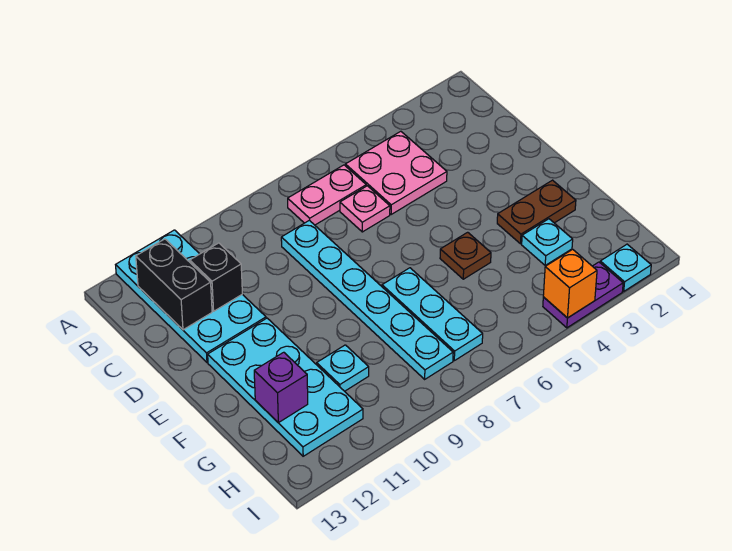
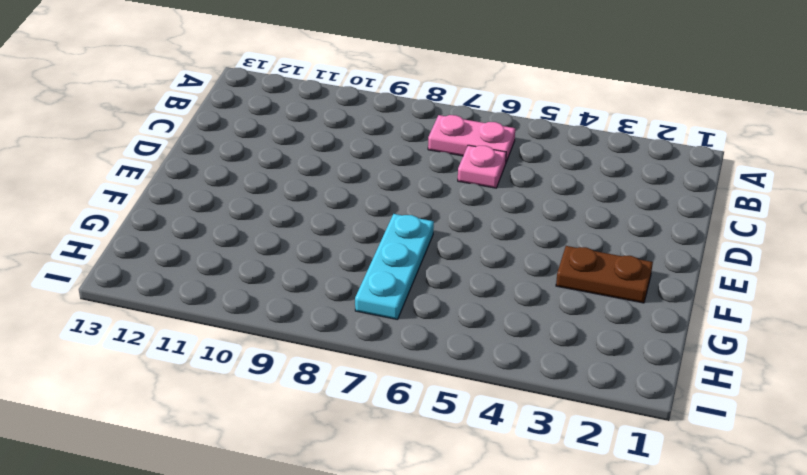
none -> cyan plate A11:D12 level 1
none -> pink plate B4:C5 level 1
none -> cyan plate C8:H8 level 1

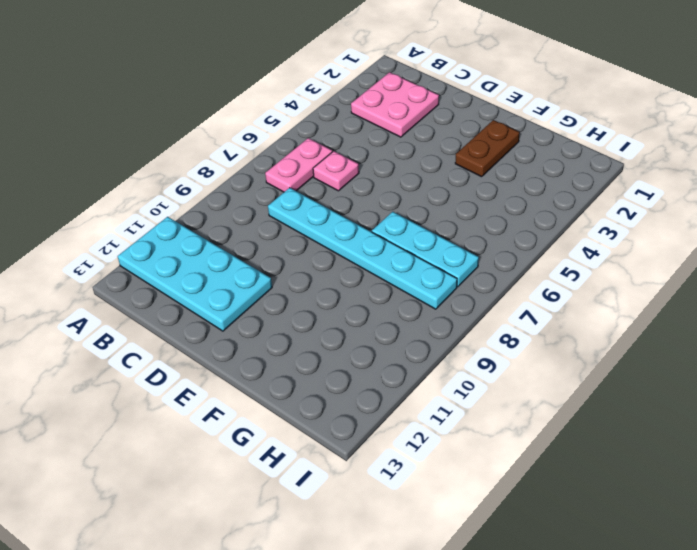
pink plate B2:C3 level 1 -> pink plate B4:C5 level 1
none -> cyan plate E11:H12 level 1
none -> brown plate F5 level 1
none -> cyan plate G3 level 1

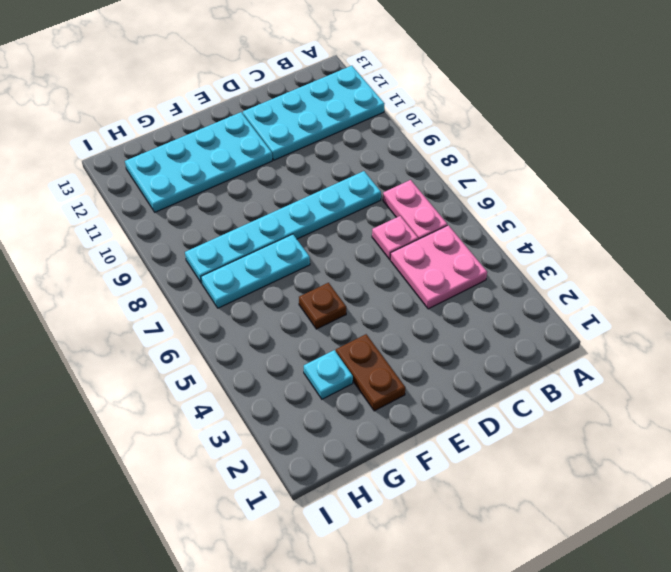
none -> cyan plate G10 level 1
none -> cyan plate I2 level 1
none -> purple plate I3:I4 level 1

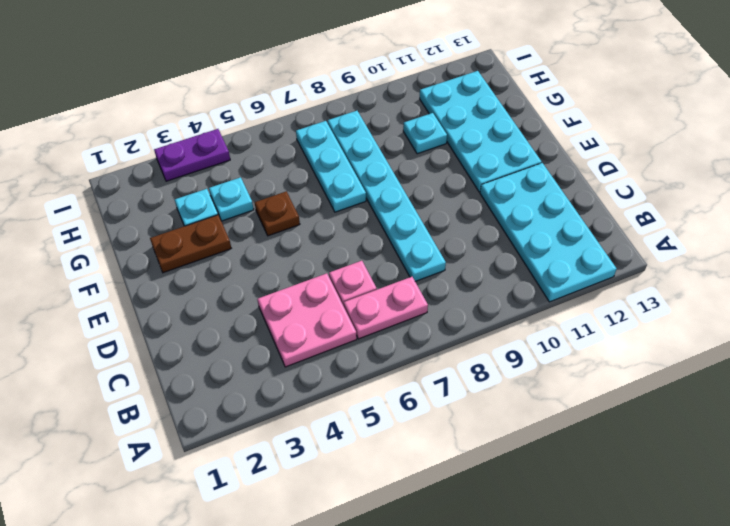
cyan plate G4 level 1 -> cyan plate I2 level 1
none -> black brick B12:C12 level 2
none -> black brick C11 level 2
none -> purple brick G12 level 2

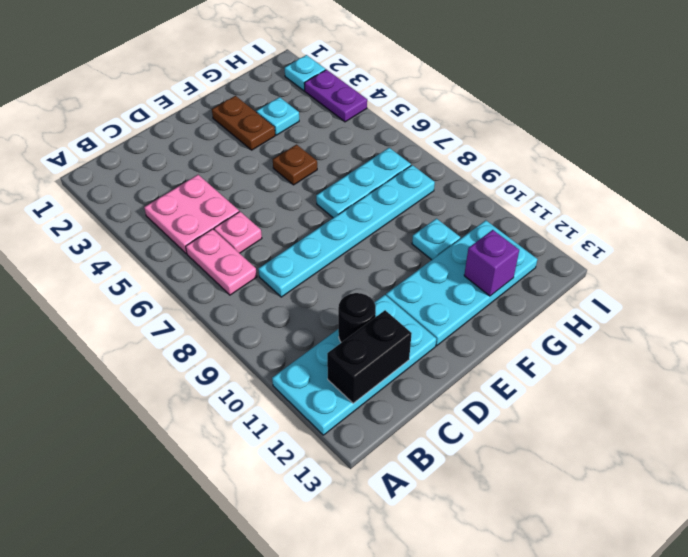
black round brick C11 level 2 -> black brick C11 level 2
none -> orange brick I4 level 2

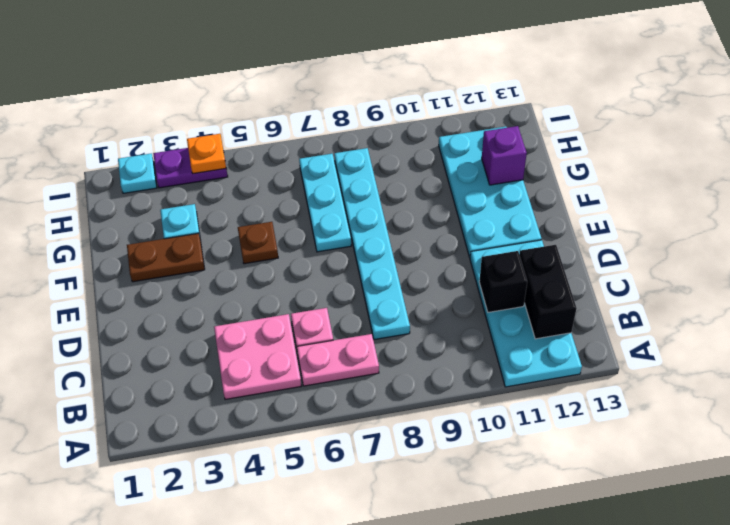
orange plate I4 level 2 -> orange brick I4 level 2
none -> cyan plate G10 level 1

